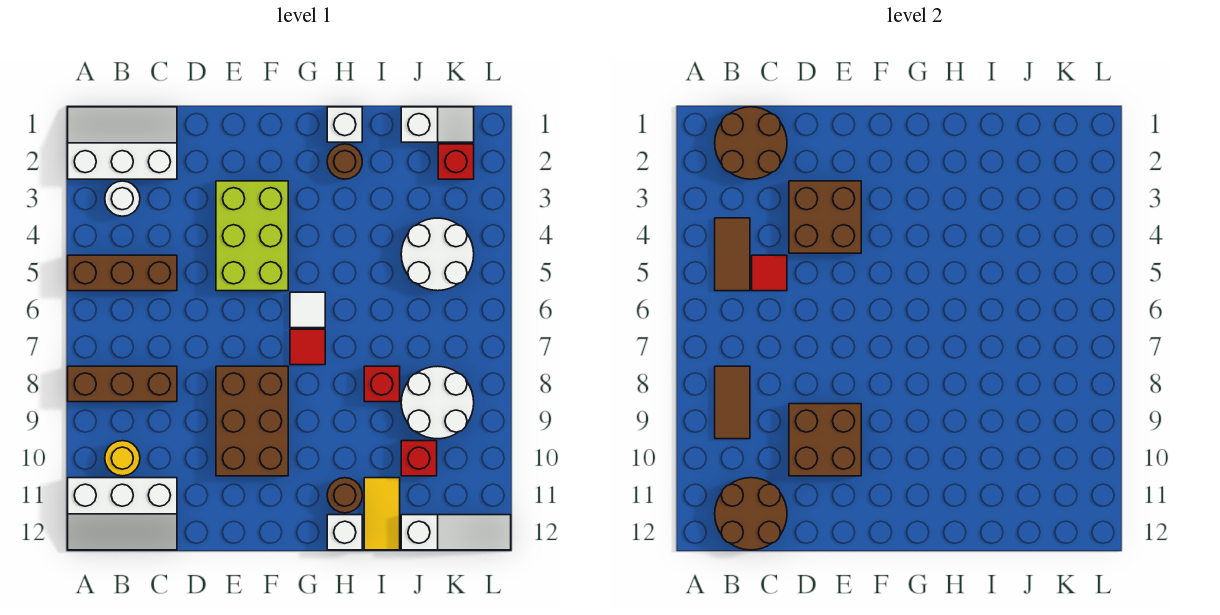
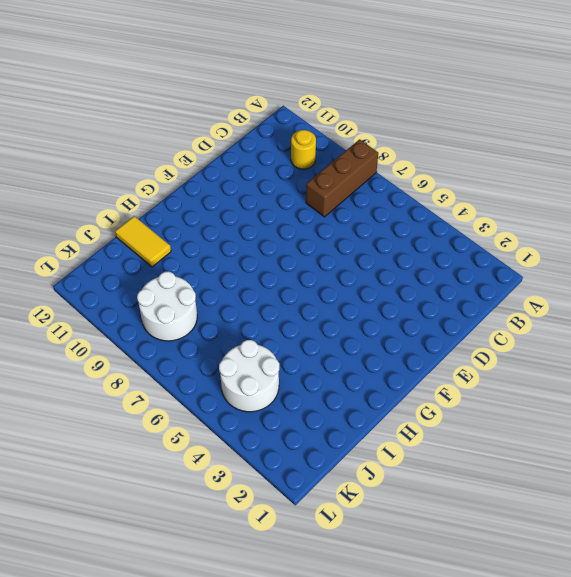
none -> white slope A1:C2 level 1 top 2
none -> brown brick A5:C5 level 1
none -> white slope A11:C12 level 1 top 11

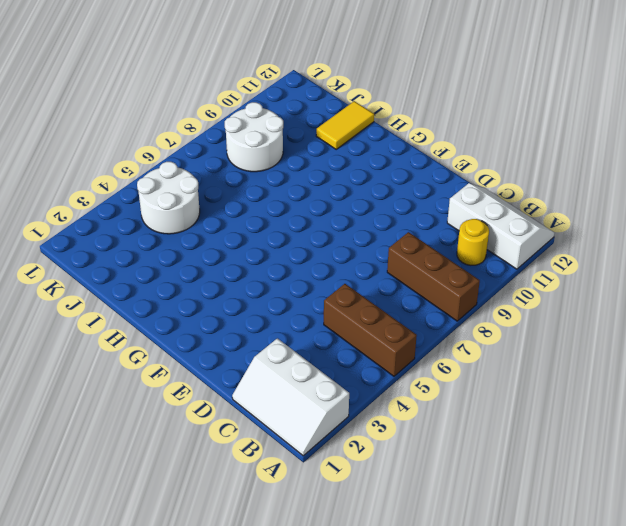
none -> white round brick B3 level 1
none -> lime brick E3:F5 level 1
none -> brown brick E8:F10 level 1

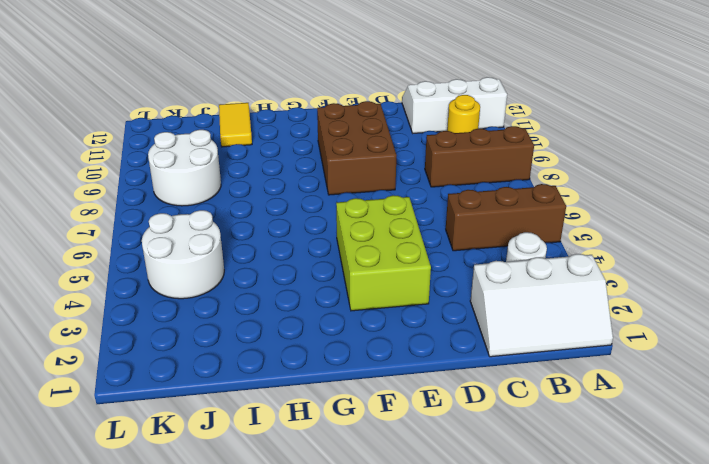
none -> white tile G6 level 1
none -> red tile G7 level 1
none -> white brick H1 level 1

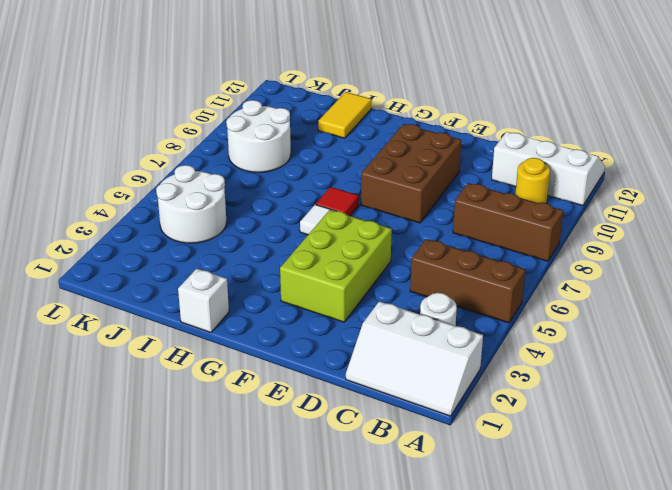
none -> brown round brick H2 level 1
none -> brown round brick H11 level 1
none -> white brick H12 level 1

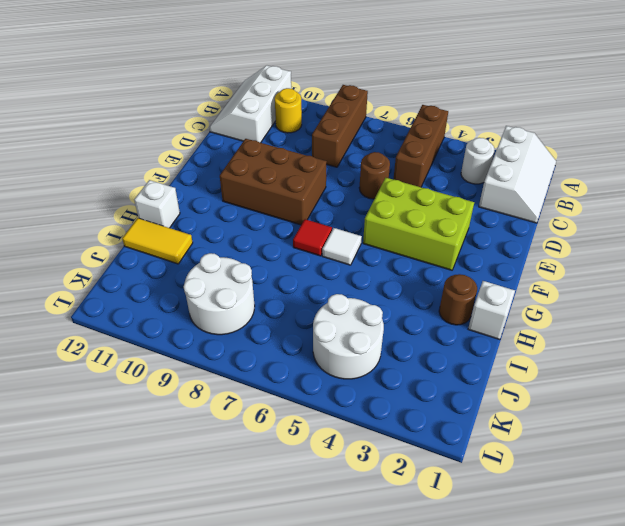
brown round brick D6 level 1 -> brown round brick H11 level 1
none -> red brick I8 level 1
none -> white slope J1:K1 level 1 top J
none -> red brick J10 level 1

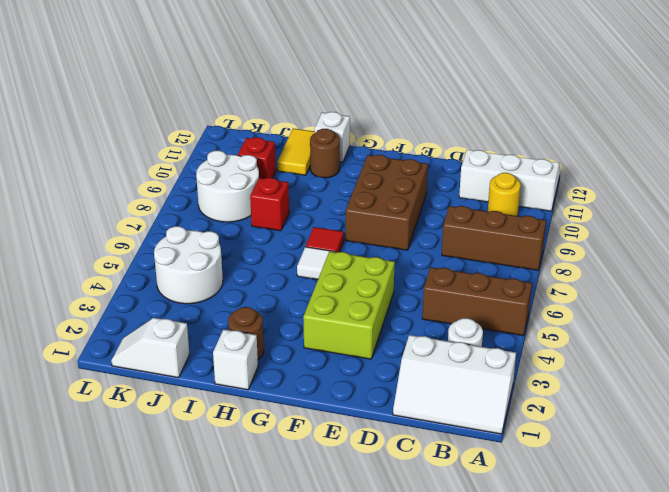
none -> white slope J12:L12 level 1 top J
none -> red brick K2 level 1
none -> brown round brick B1:C2 level 2

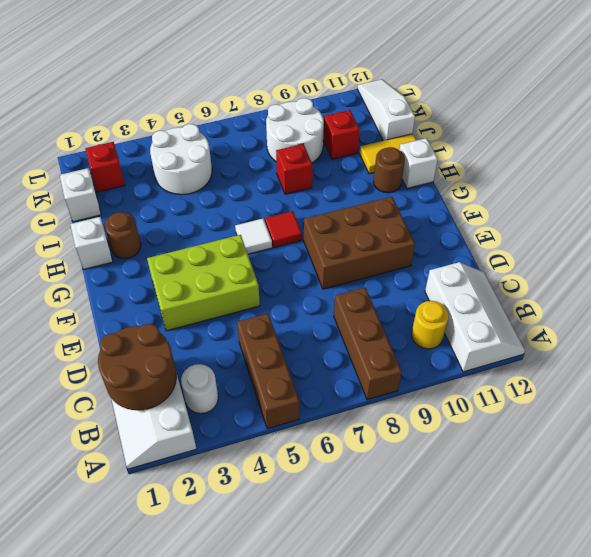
none -> brown tile B4:B5 level 2
none -> brown tile B8:B9 level 2
none -> brown round brick B11:C12 level 2

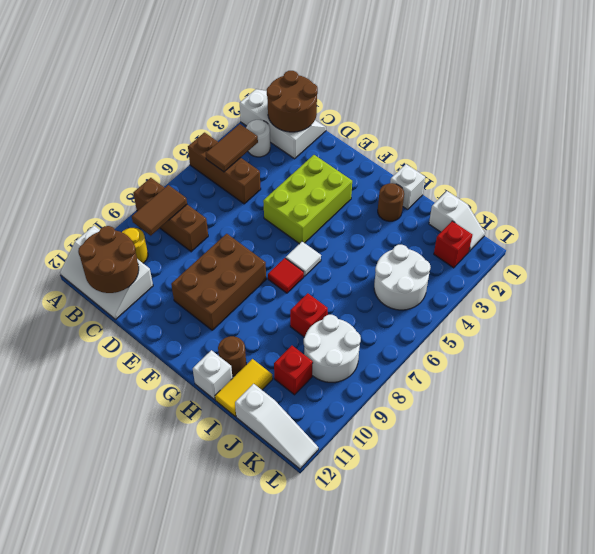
none -> red tile C5 level 2
none -> brown brick D3:E4 level 2
none -> brown brick D9:E10 level 2

